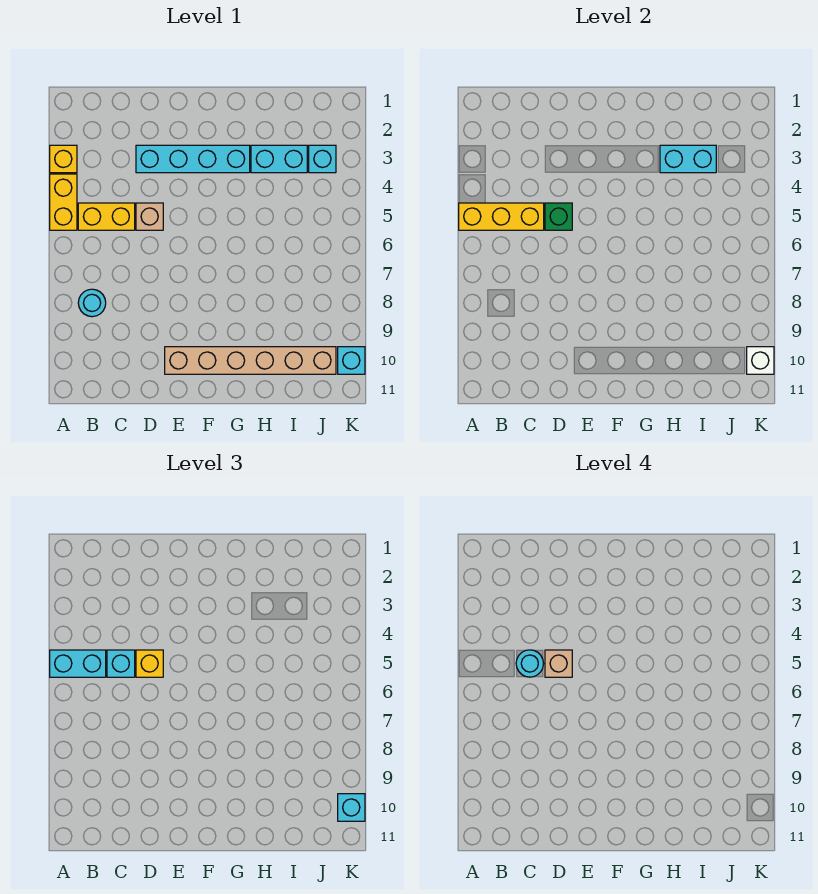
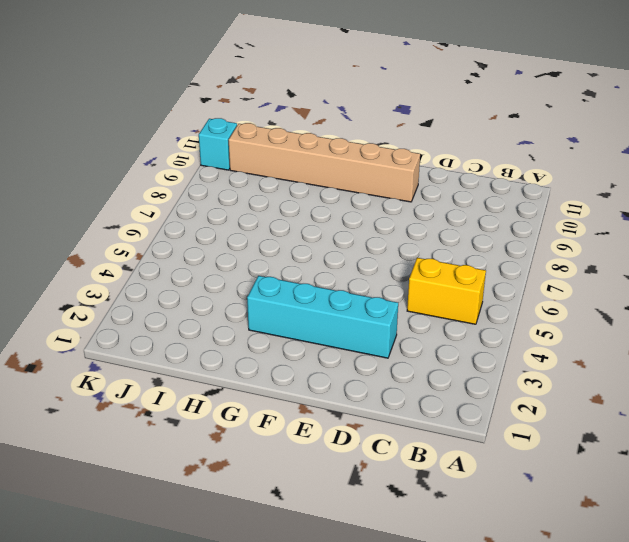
none -> yellow brick A3 level 1
none -> yellow brick A4:A5 level 1
none -> cyan round brick B8 level 1

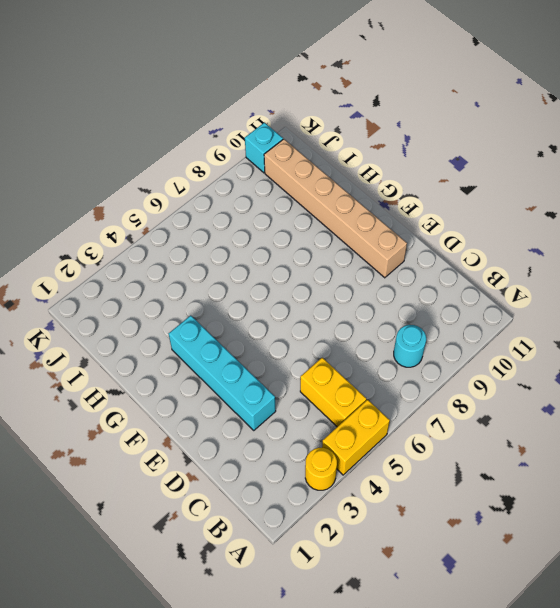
yellow round brick A3 level 1 -> yellow brick A3 level 1
none -> tan brick D5 level 1
none -> cyan brick H3:I3 level 1
none -> cyan brick J3 level 1

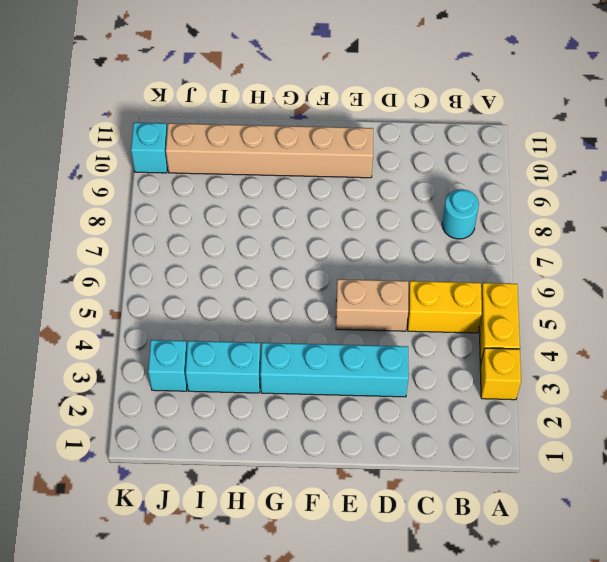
tan brick D5:E5 level 1 -> tan brick D5 level 1
none -> yellow brick A5:C5 level 2
none -> green brick D5 level 2
none -> cyan brick H3:I3 level 2

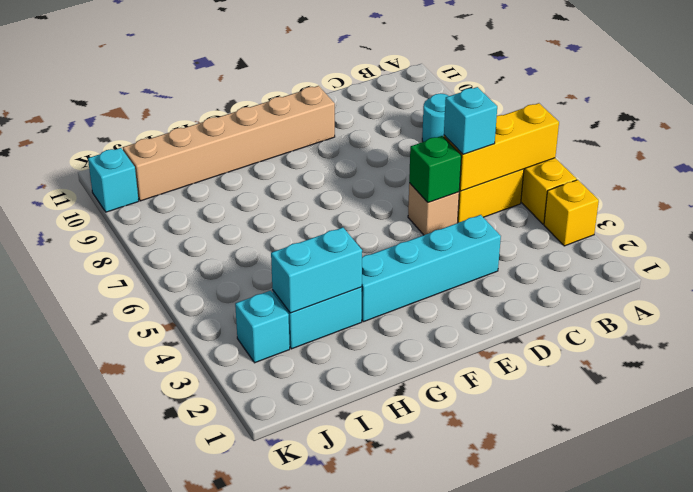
none -> white brick K10 level 2
none -> cyan brick A5:B5 level 3
none -> yellow brick D5 level 3

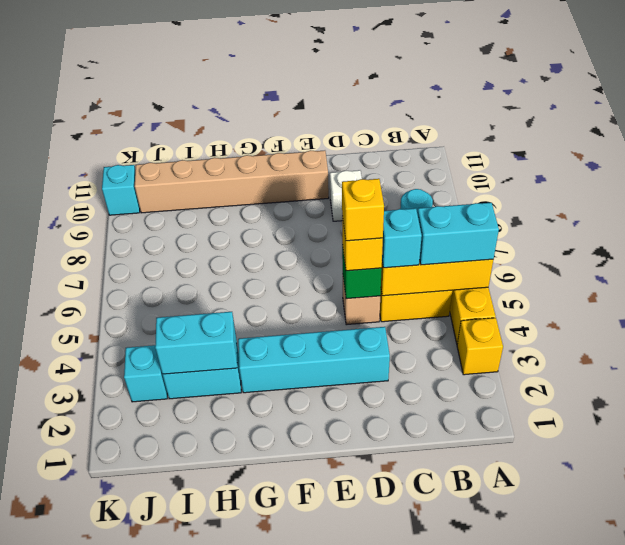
yellow brick D5 level 4 -> tan brick D5 level 4
white brick D9 level 1 -> white brick K10 level 2
none -> cyan brick K10 level 3
none -> cyan round brick C5 level 4

